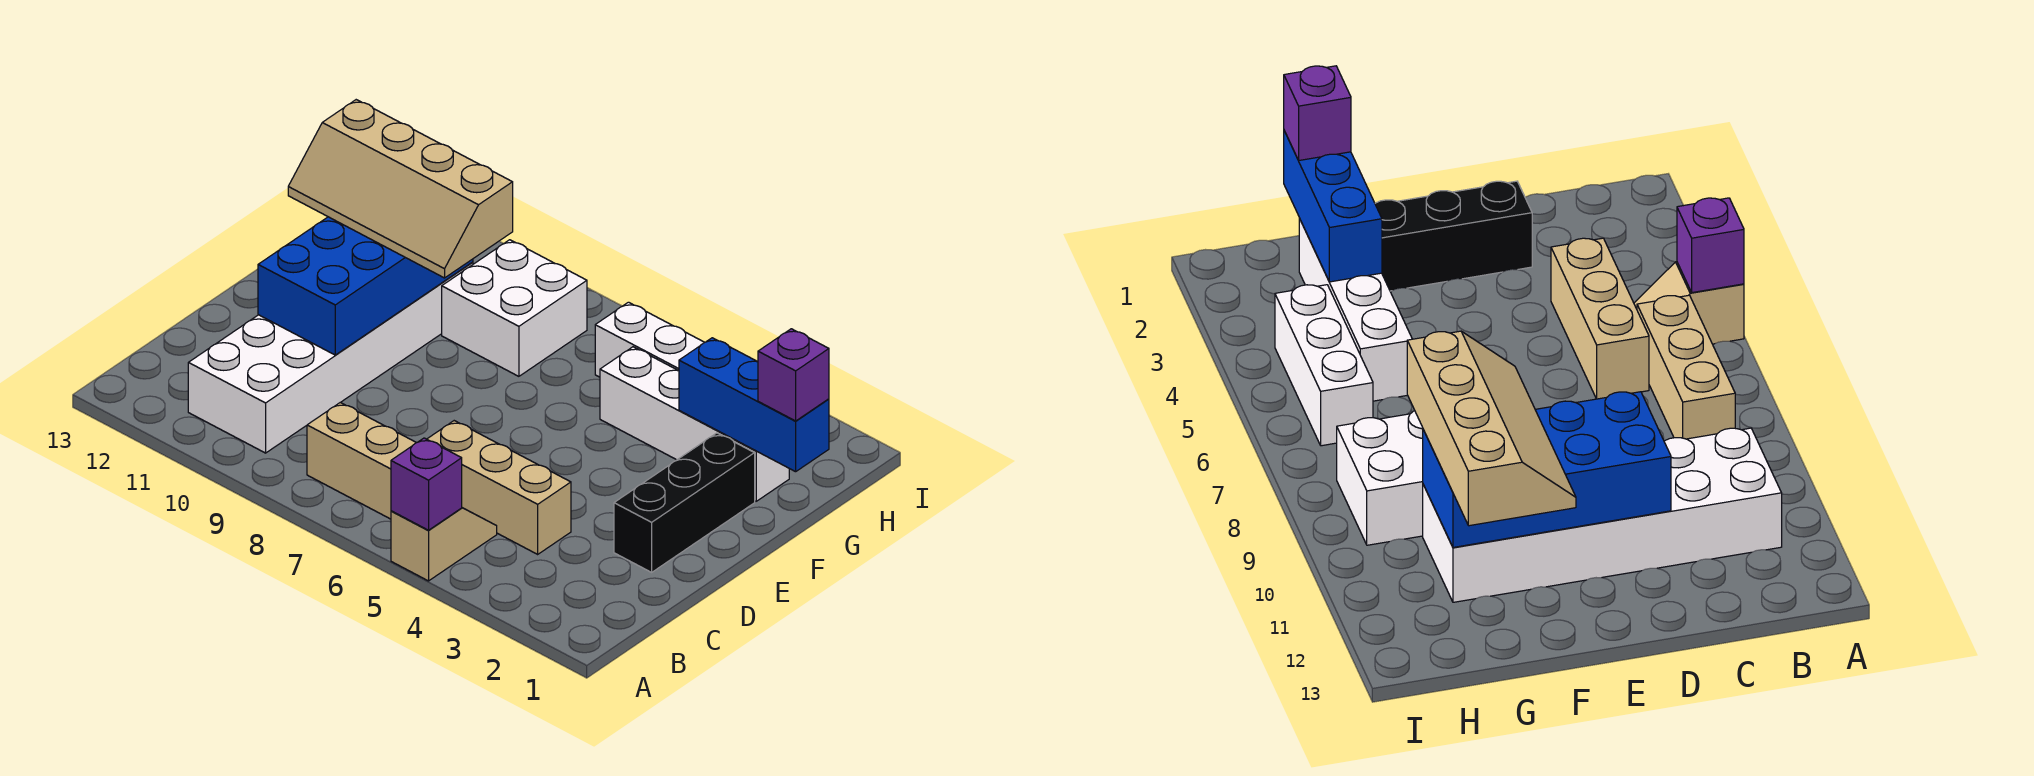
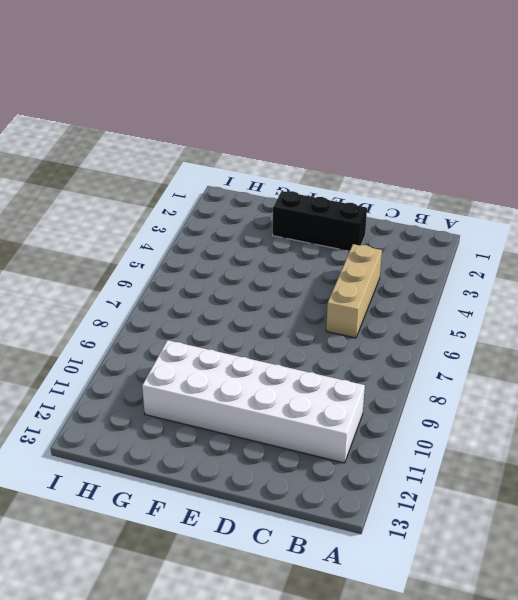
none -> tan slope A5:B5 level 1 top A
none -> tan brick B6:B8 level 1
none -> white brick G2:G5 level 1

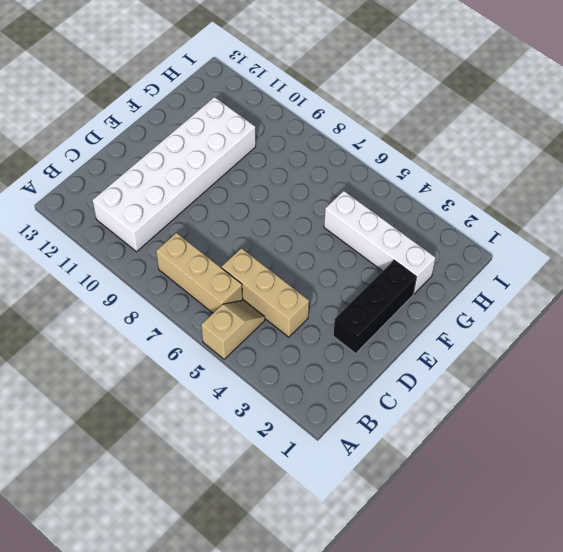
none -> white brick G8:H9 level 1
none -> white brick H4:H6 level 1
none -> purple brick A5 level 2

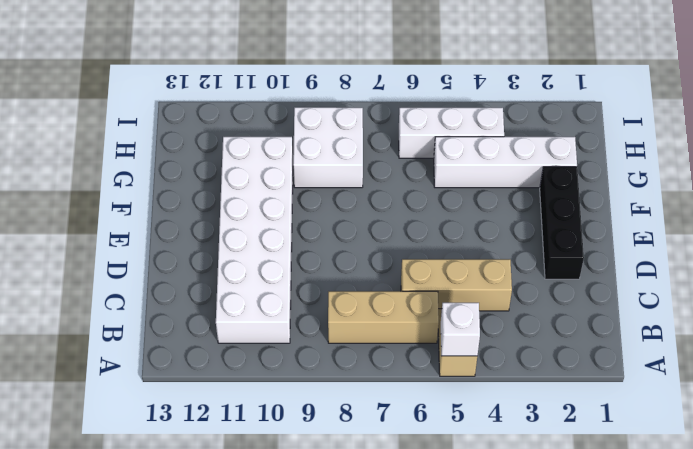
white brick A5 level 2 -> purple brick A5 level 2
none -> blue brick D10:G11 level 2
none -> blue brick G1:G3 level 2
none -> tan slope F9:G12 level 3 top G

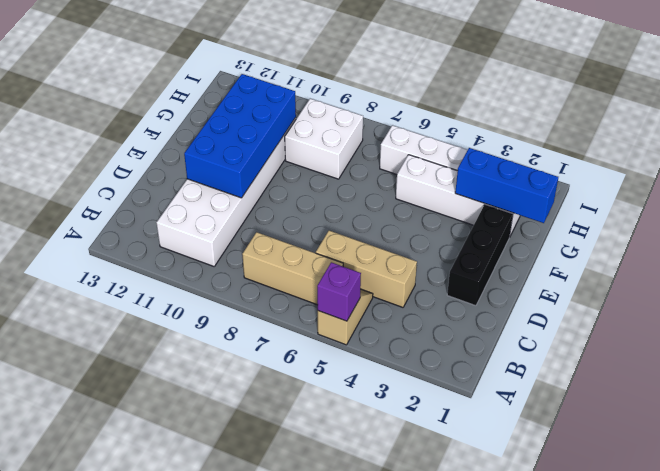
none -> tan slope F9:G12 level 3 top G
none -> purple brick G1 level 3

